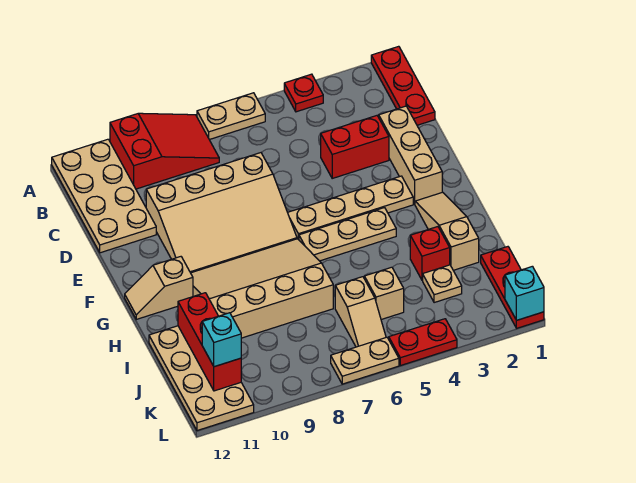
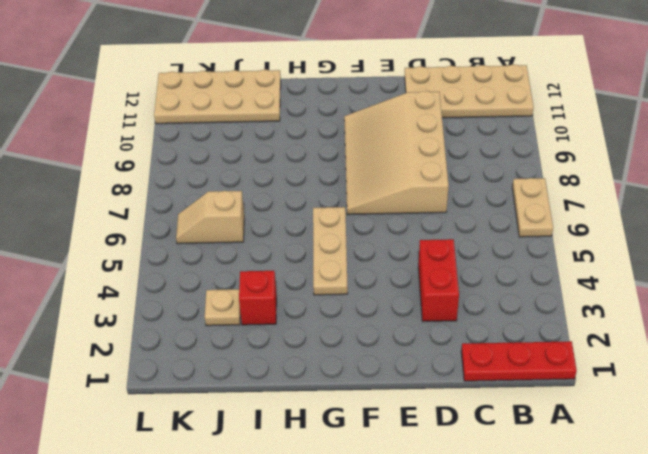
none -> red plate A4 level 1
none -> red slope A8:B10 level 1 top 10
none -> tan brick D2:F2 level 1

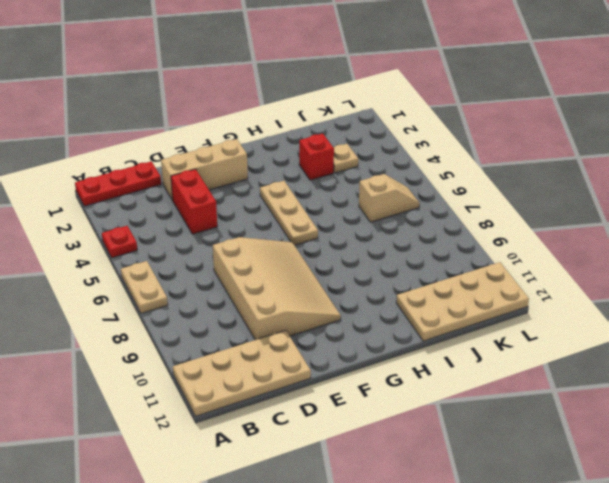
none -> red slope A8:B10 level 1 top 10
none -> tan plate F3:F6 level 1
none -> tan slope G2:I2 level 1 top I

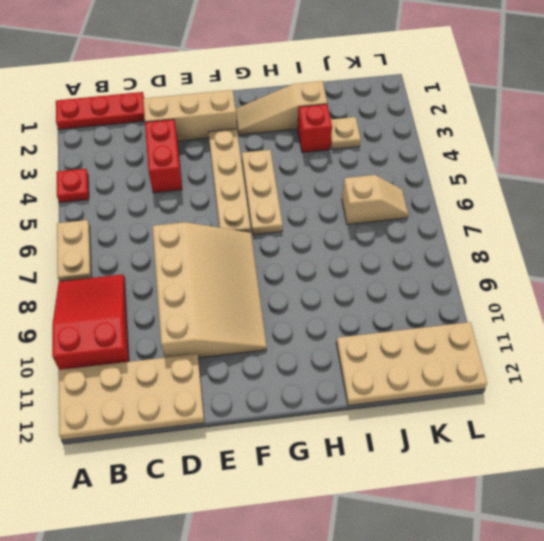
none -> tan slope G7:I10 level 1 top I
none -> tan slope G11:G12 level 1 top 11
none -> red plate J1:L1 level 1

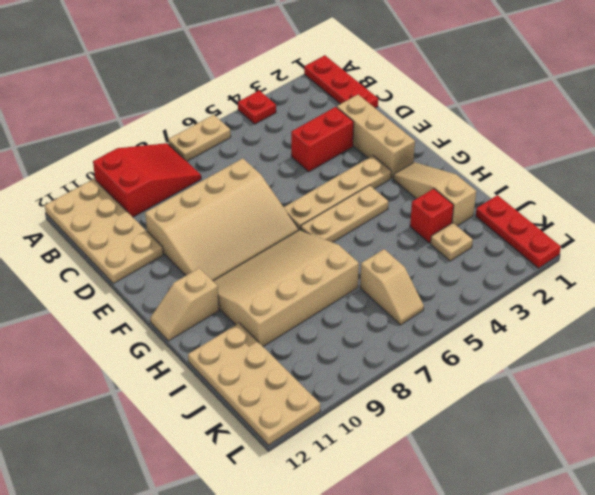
none -> tan brick J5 level 1
none -> red plate L4:L5 level 1
none -> tan plate L6:L7 level 1

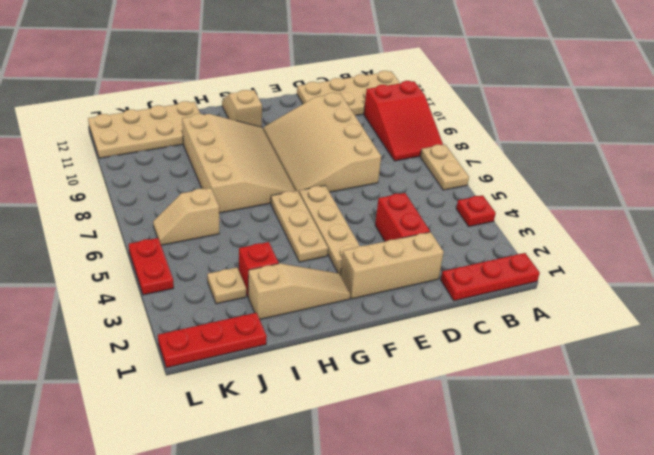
none -> tan brick J5 level 1
none -> tan plate L6:L7 level 1
none -> red brick I11:K11 level 2

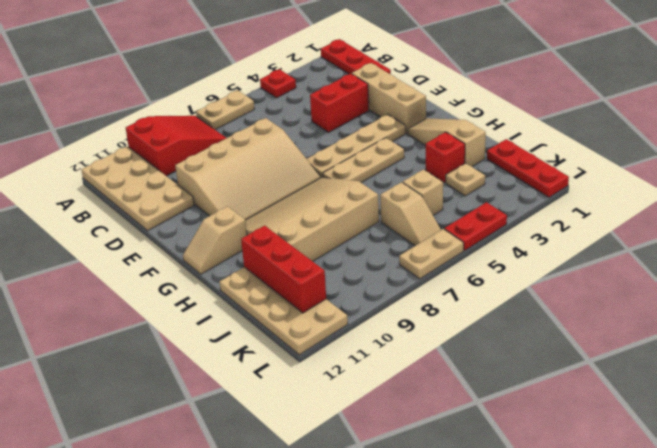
none -> cyan brick L1 level 2
none -> cyan brick K11 level 3

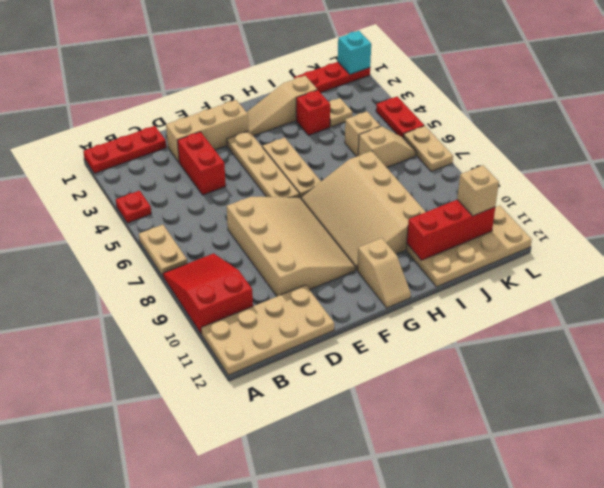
tan brick K11 level 3 -> cyan brick K11 level 3

